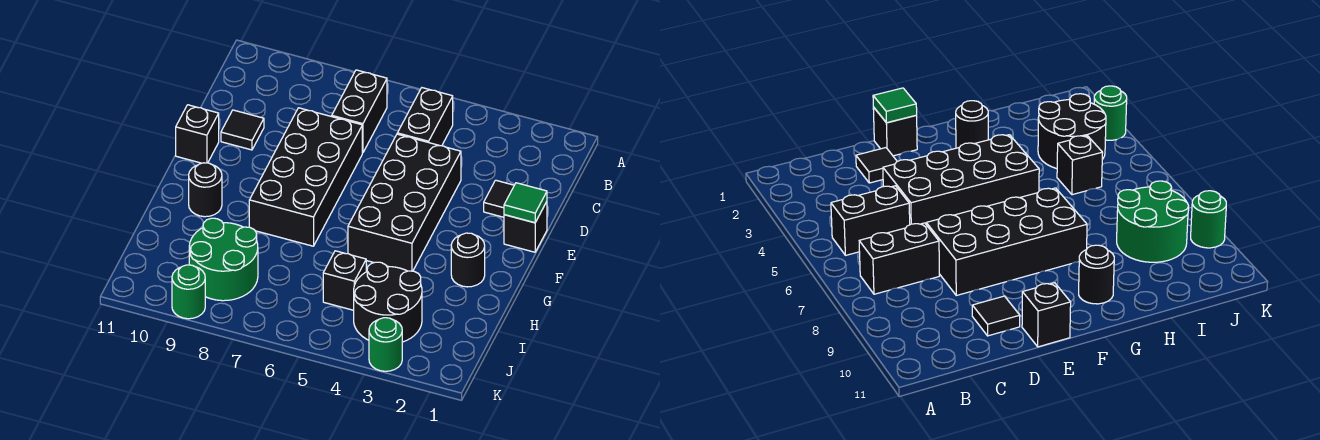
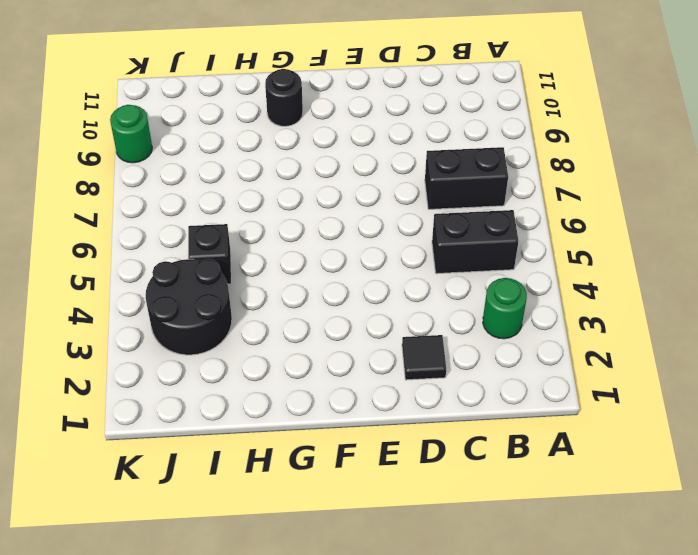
green round brick B3 level 1 -> green round brick K3 level 1
none -> black brick D4:G5 level 1
none -> black brick D7:G8 level 1
none -> black tile D10 level 1

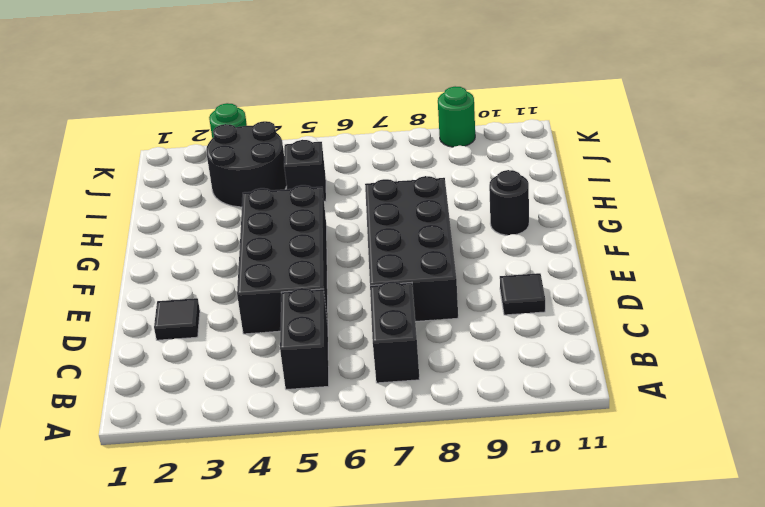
none -> black brick E1 level 1
none -> black brick E11 level 1
none -> black round brick G2 level 1

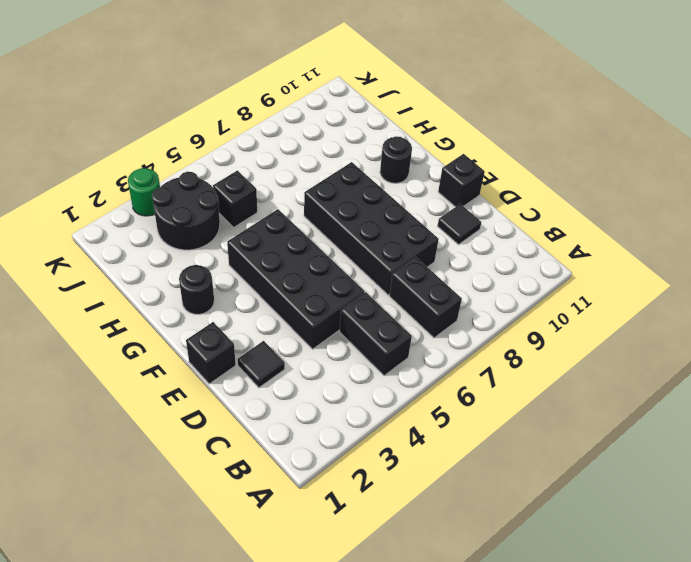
none -> green round brick I8:J9 level 1
none -> green round brick K9 level 1
none -> green tile E1 level 2

